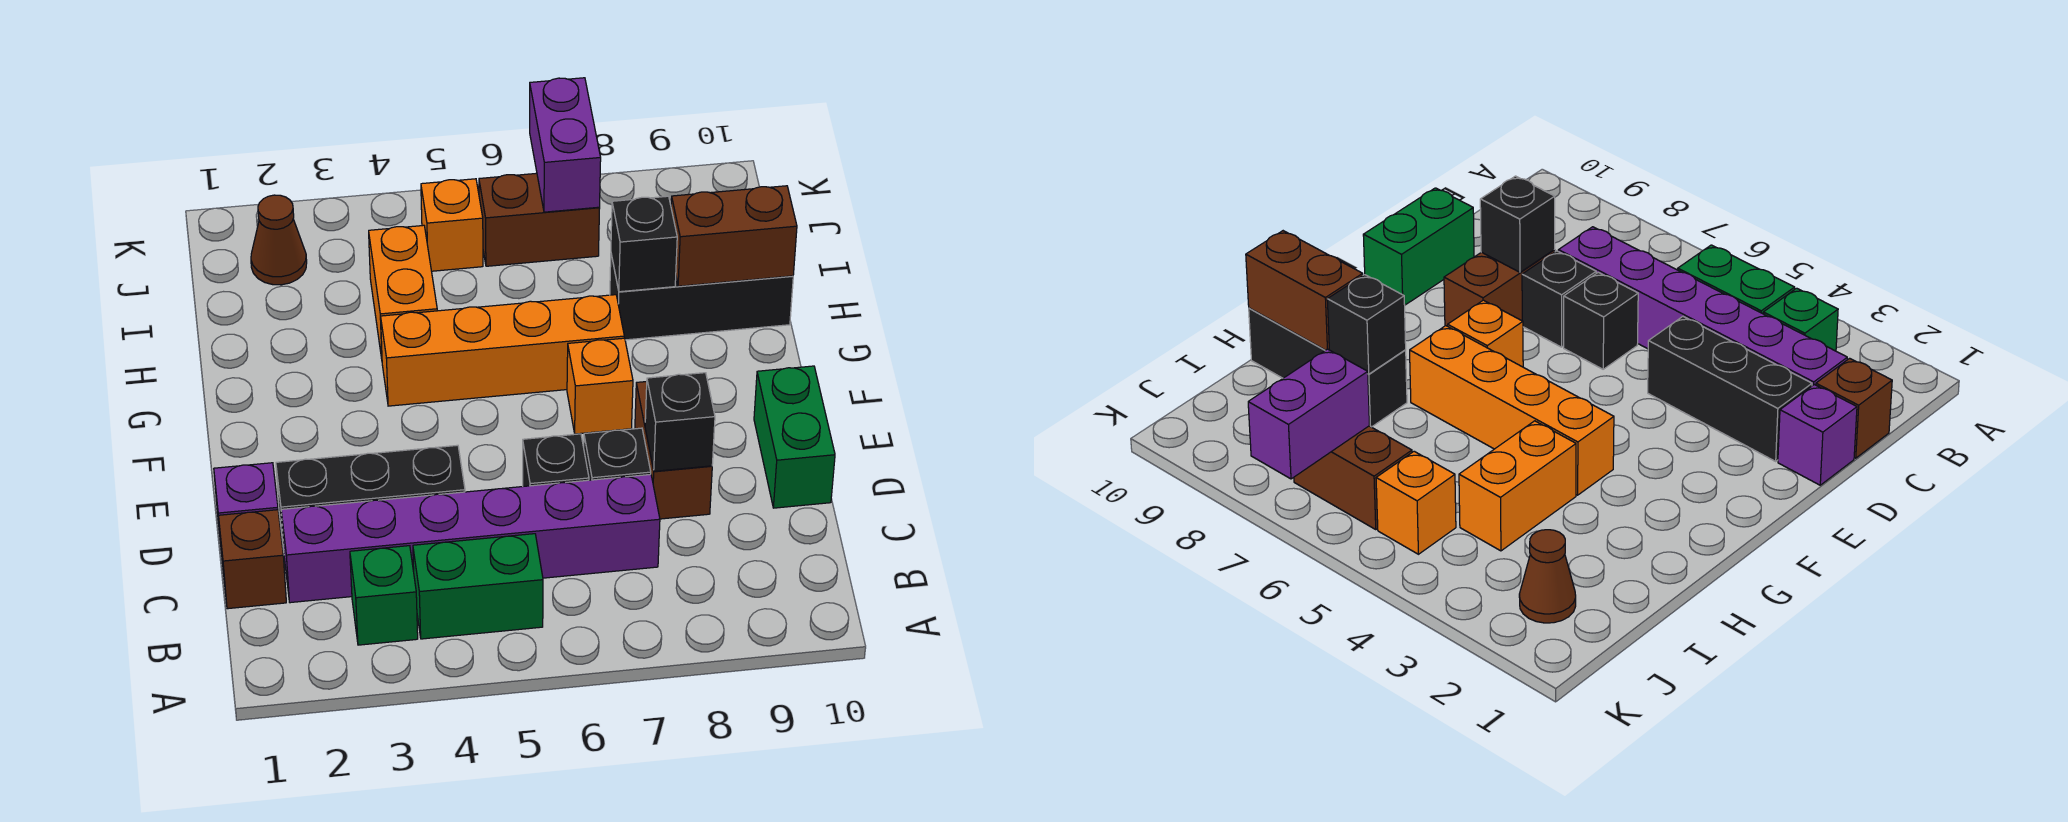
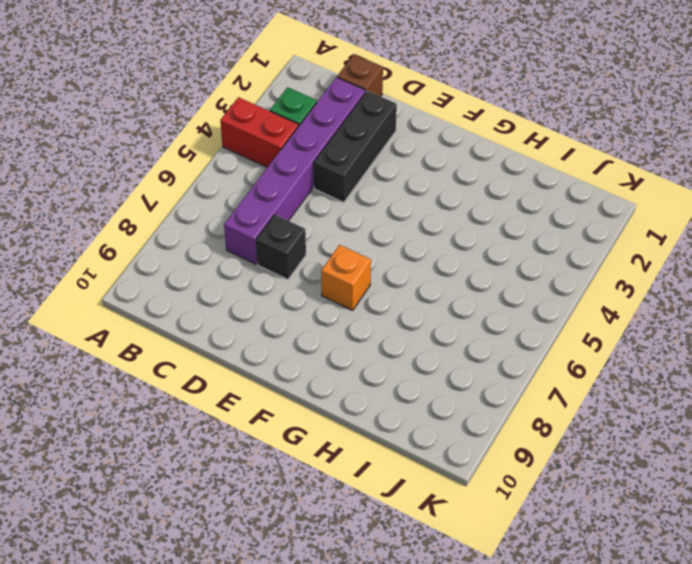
red brick A4:B4 level 1 -> green brick B4:B5 level 1
none -> purple brick D1 level 1
none -> black brick D6 level 1
none -> brown brick D8:E8 level 1

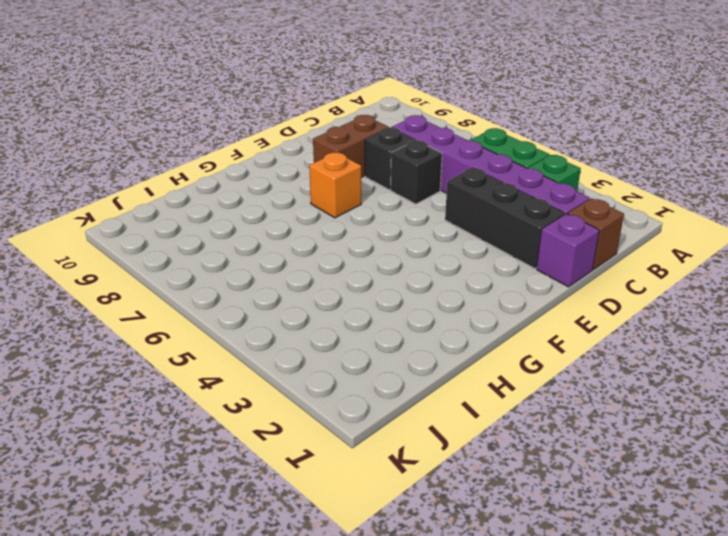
none -> green brick D10:E10 level 1
none -> orange brick G4:G7 level 1
none -> orange brick H4:I4 level 1

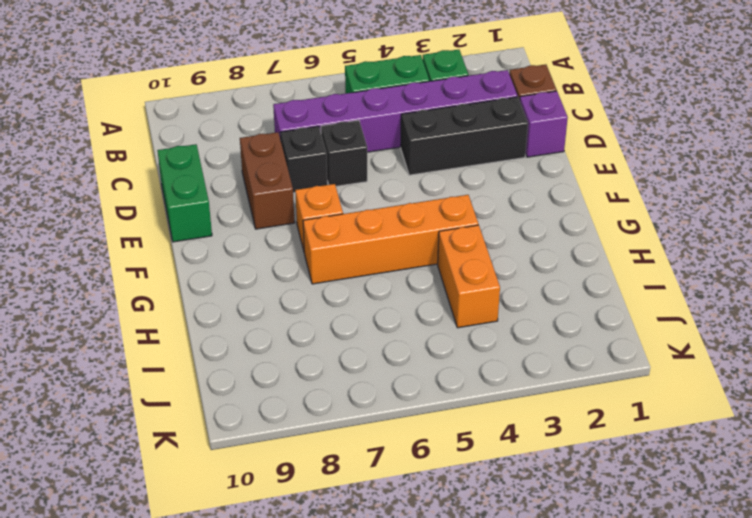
none -> black brick H8:H10 level 1
none -> brown cone J2 level 1
none -> orange brick J5 level 1

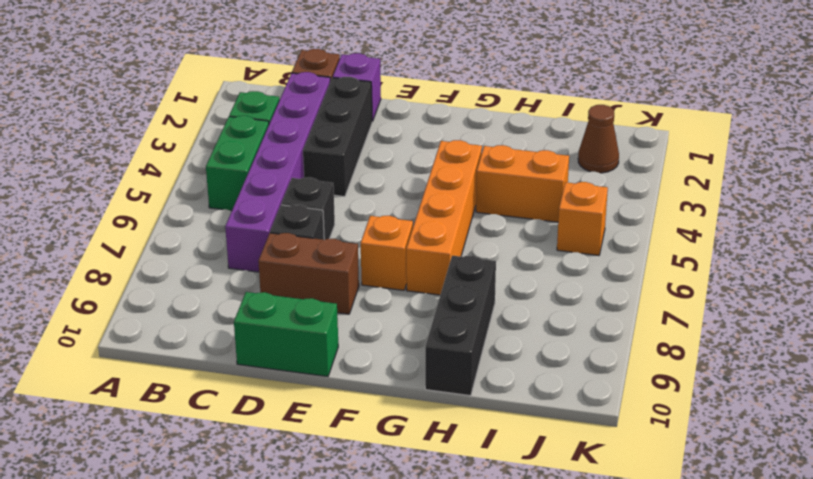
none -> brown brick J6:J7 level 1
none -> black brick D8 level 2
none -> black brick H8 level 2

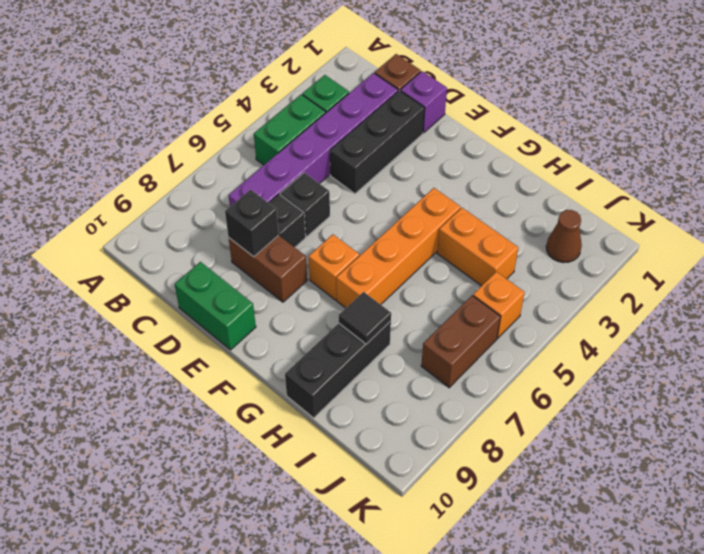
black tile H8 level 2 -> black brick H8 level 2
none -> brown brick H9:H10 level 2
none -> purple brick J7:K7 level 2

